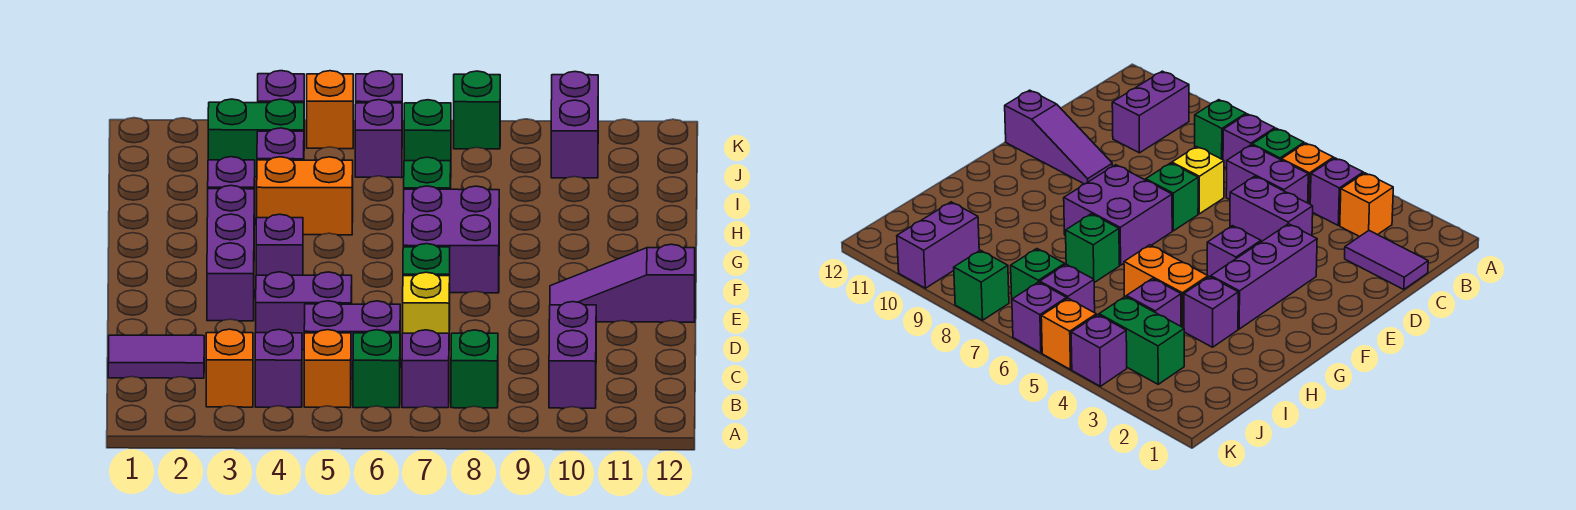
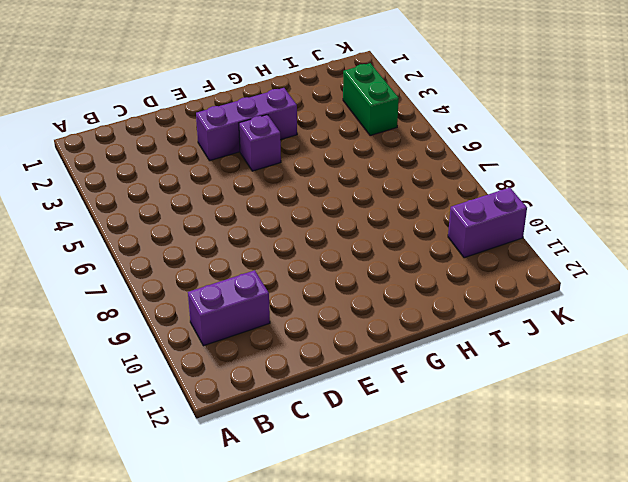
none -> orange brick B3 level 1
none -> purple brick B4 level 1
none -> orange brick B5 level 1

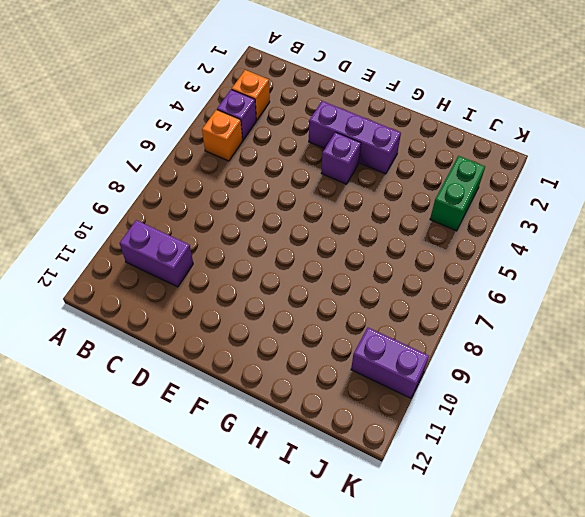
none -> green brick B6 level 1
none -> purple brick B7 level 1
none -> green brick B8 level 1

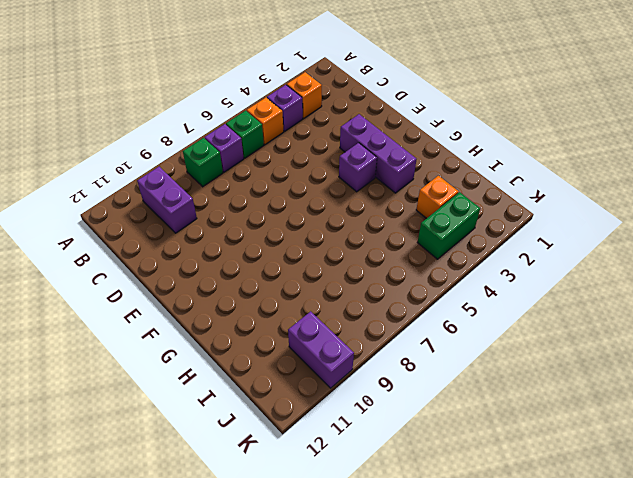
orange brick I3 level 1 -> orange brick K5 level 1
none -> purple tile C1:C2 level 1
none -> purple brick C5:C6 level 1
none -> purple brick D4:D5 level 1

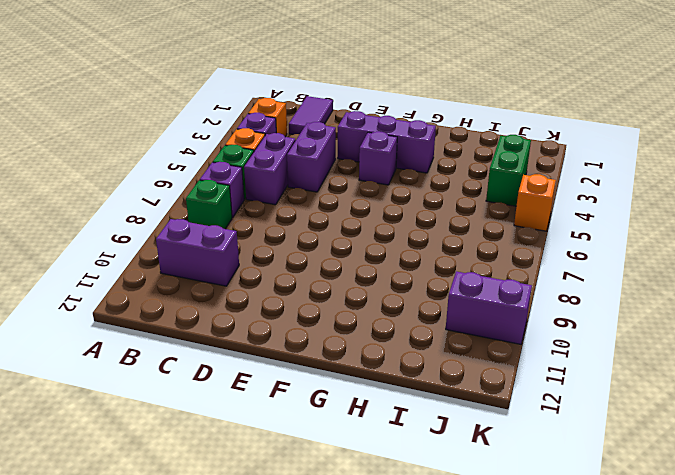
none -> yellow brick D7 level 1
none -> green brick E7 level 1
none -> purple slope E10:E12 level 1 top 12

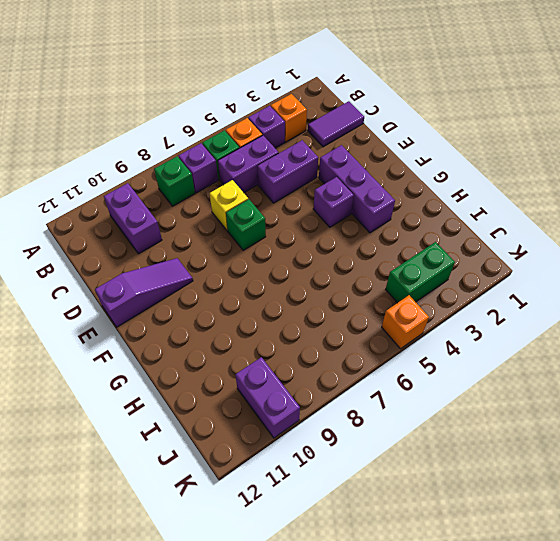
none -> purple brick F7:G8 level 1
none -> purple brick H3 level 1
none -> orange brick H4:H5 level 1

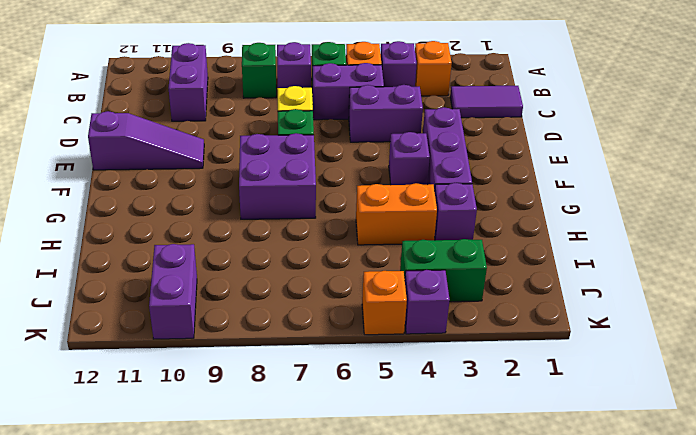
none -> green brick H7 level 1
none -> purple brick I4 level 1
none -> purple brick J6 level 1

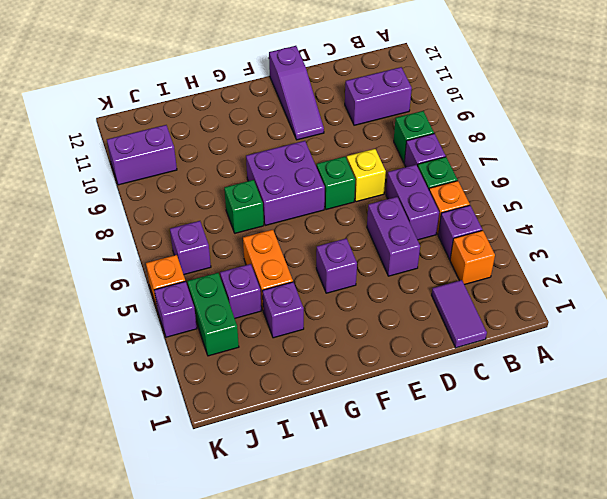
none -> purple brick E3:G3 level 1
none -> green brick J7 level 1
none -> purple brick K6 level 1

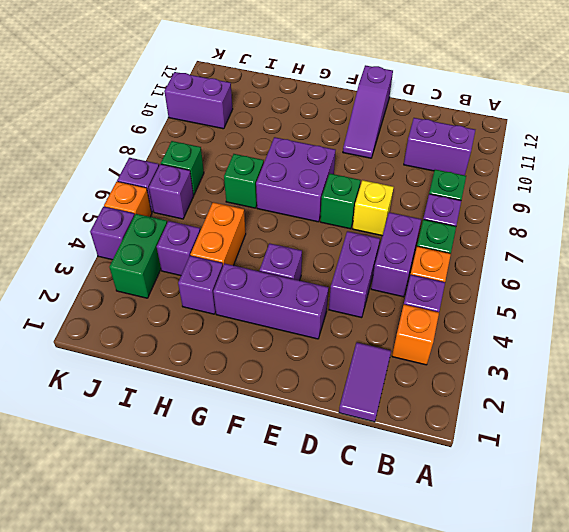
none -> green brick K8 level 1

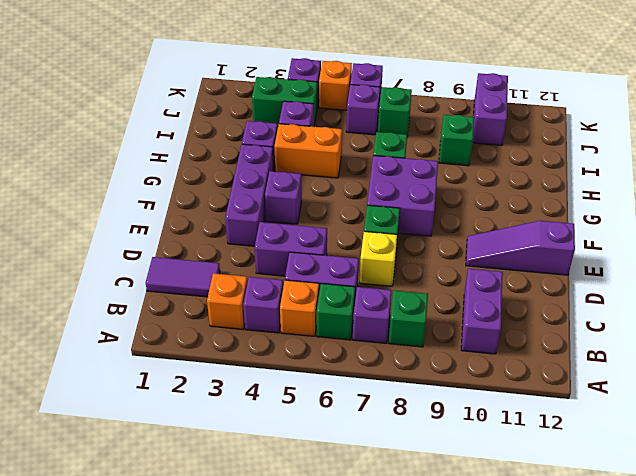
green brick I9 level 1 -> green brick K8 level 1

